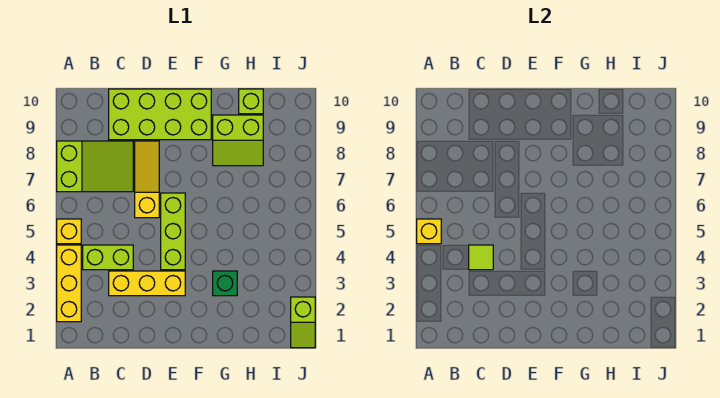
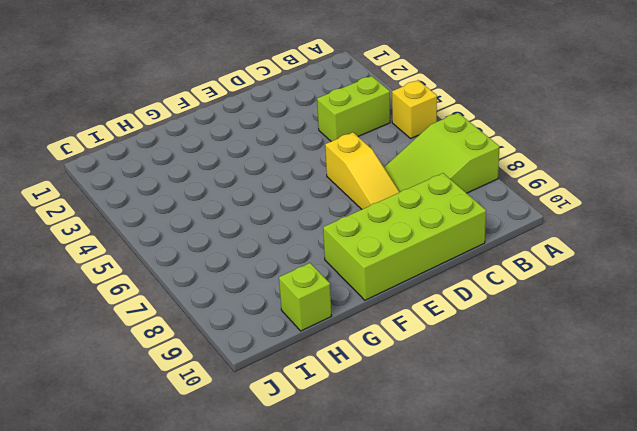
none -> yellow brick A2:A4 level 1
none -> yellow brick C3:E3 level 1
none -> lime brick E4:E6 level 1

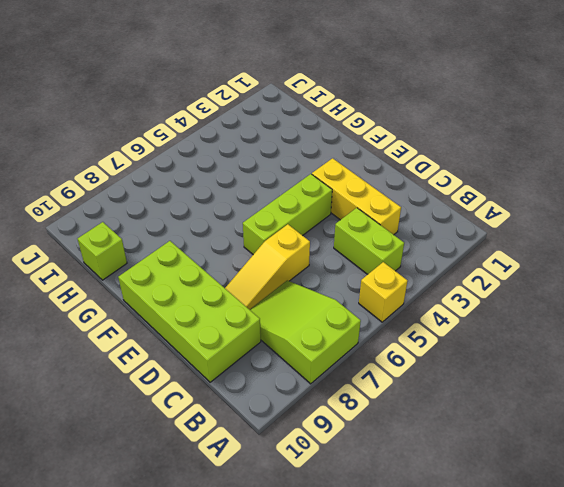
none -> yellow brick A2:A4 level 1
none -> green brick G3 level 1
none -> lime slope G8:H9 level 1 top 9

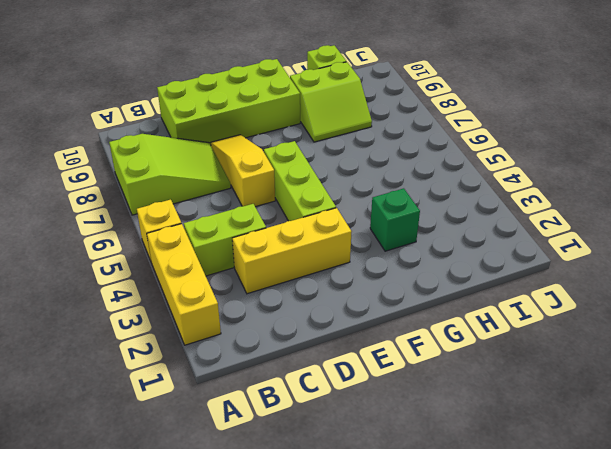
none -> lime slope J1:J2 level 1 top 2
none -> yellow brick A5 level 2
none -> lime tile C4 level 2

